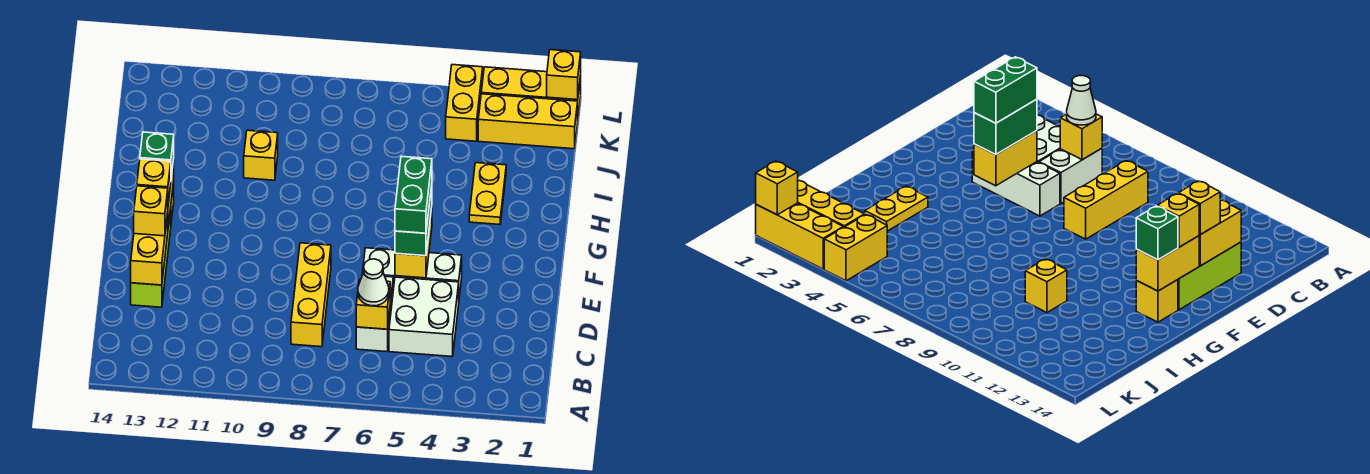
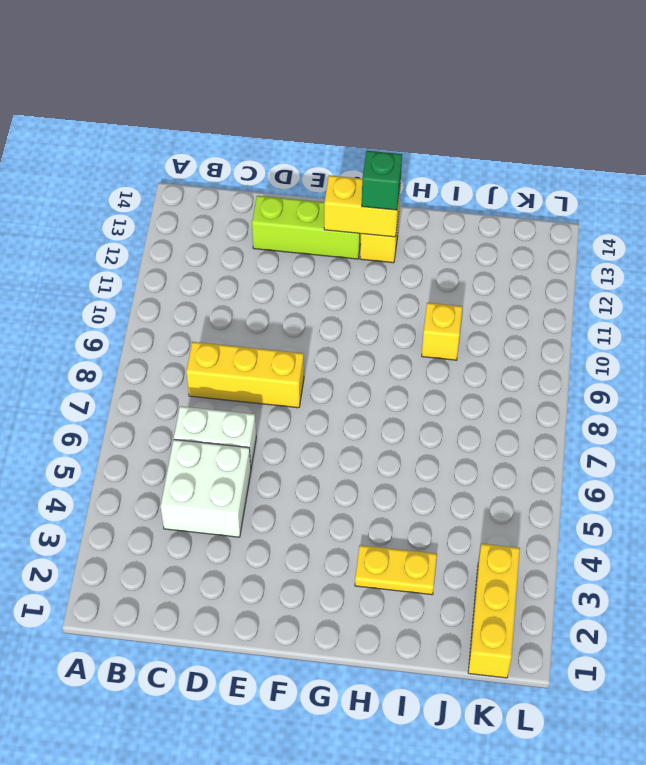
none -> white brick E4:E6 level 1
none -> yellow brick K4:L4 level 1
none -> yellow brick L1:L3 level 1

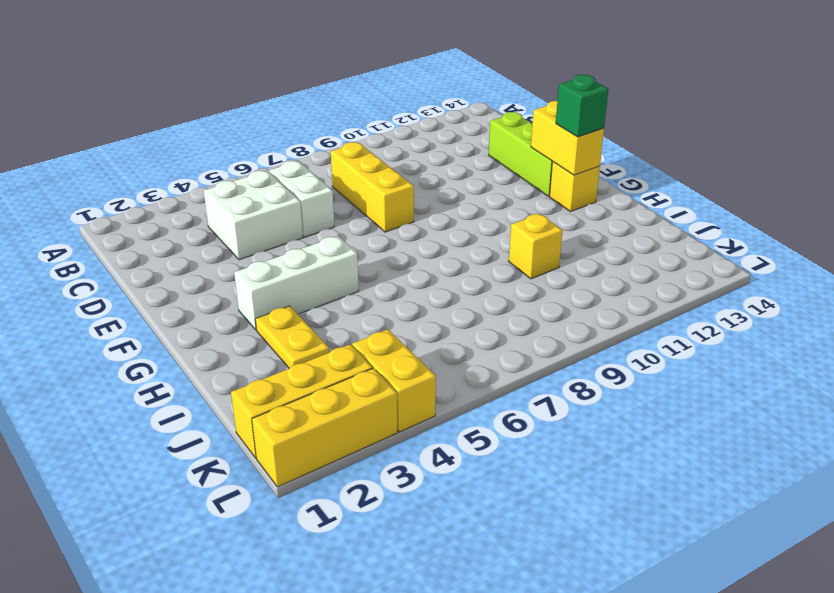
white brick G3:G5 level 1 -> white brick E4:E6 level 1
none -> yellow brick C6 level 2
none -> yellow brick D13:E13 level 2
none -> yellow brick E5:F5 level 2

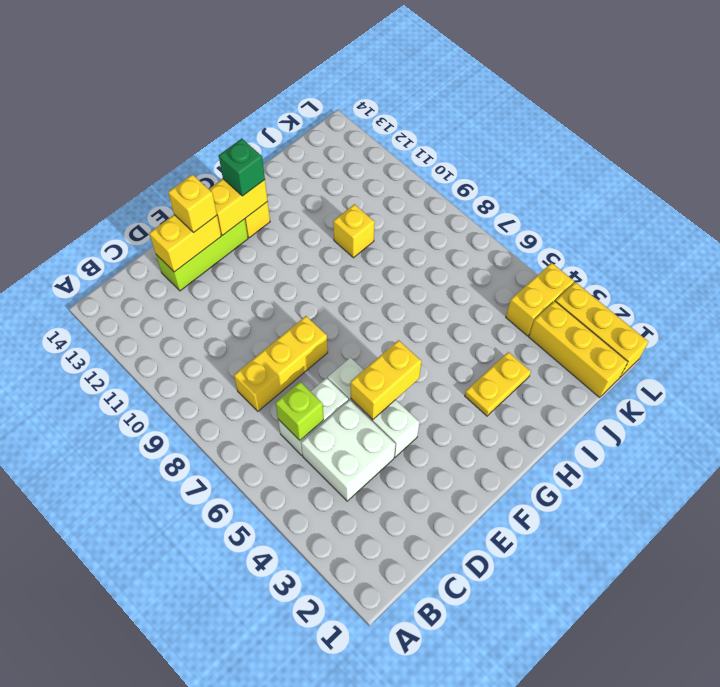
lime brick C6 level 2 -> yellow brick C6 level 2
none -> yellow brick L1 level 2
none -> white cone C6 level 3
none -> green brick E5:F5 level 3

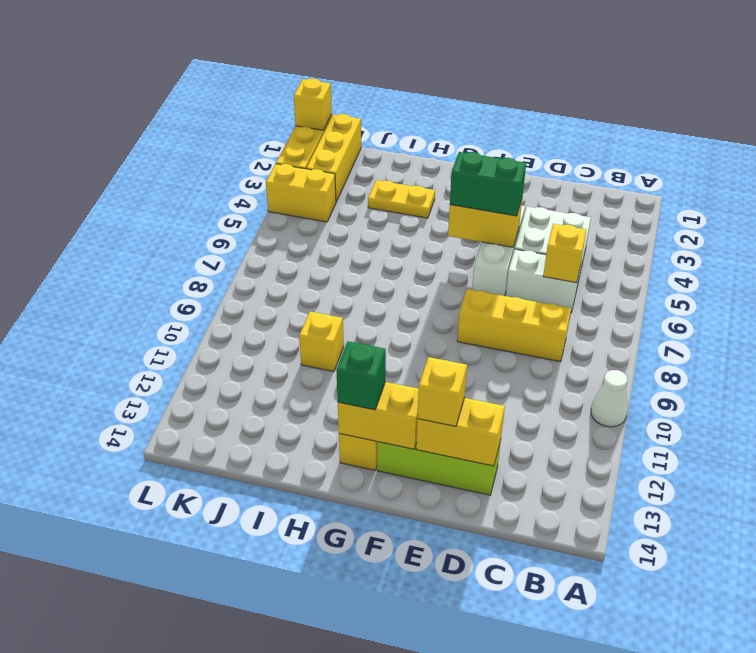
white cone A10 level 1 -> white cone C6 level 3
none -> yellow brick F13 level 3
none -> green brick E5:F5 level 4

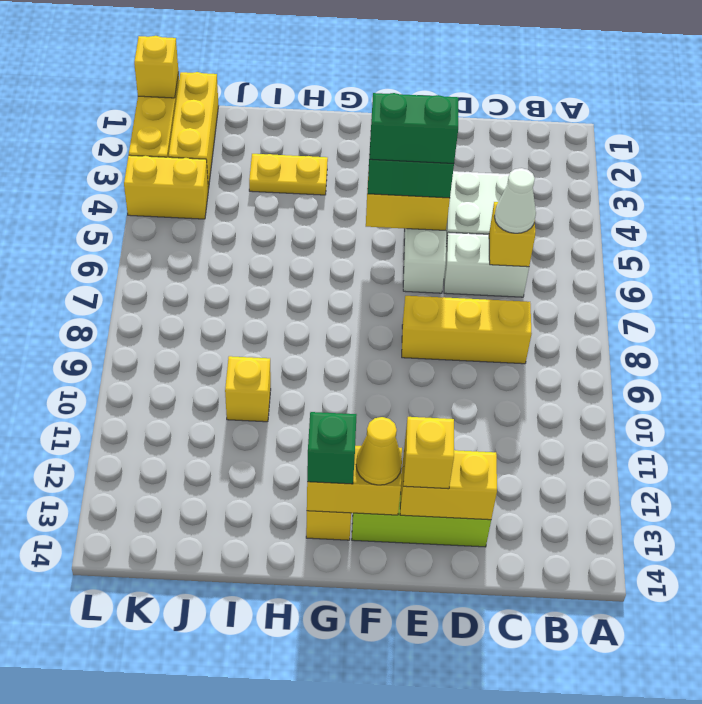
yellow cone F13 level 3 -> yellow brick F13 level 3

